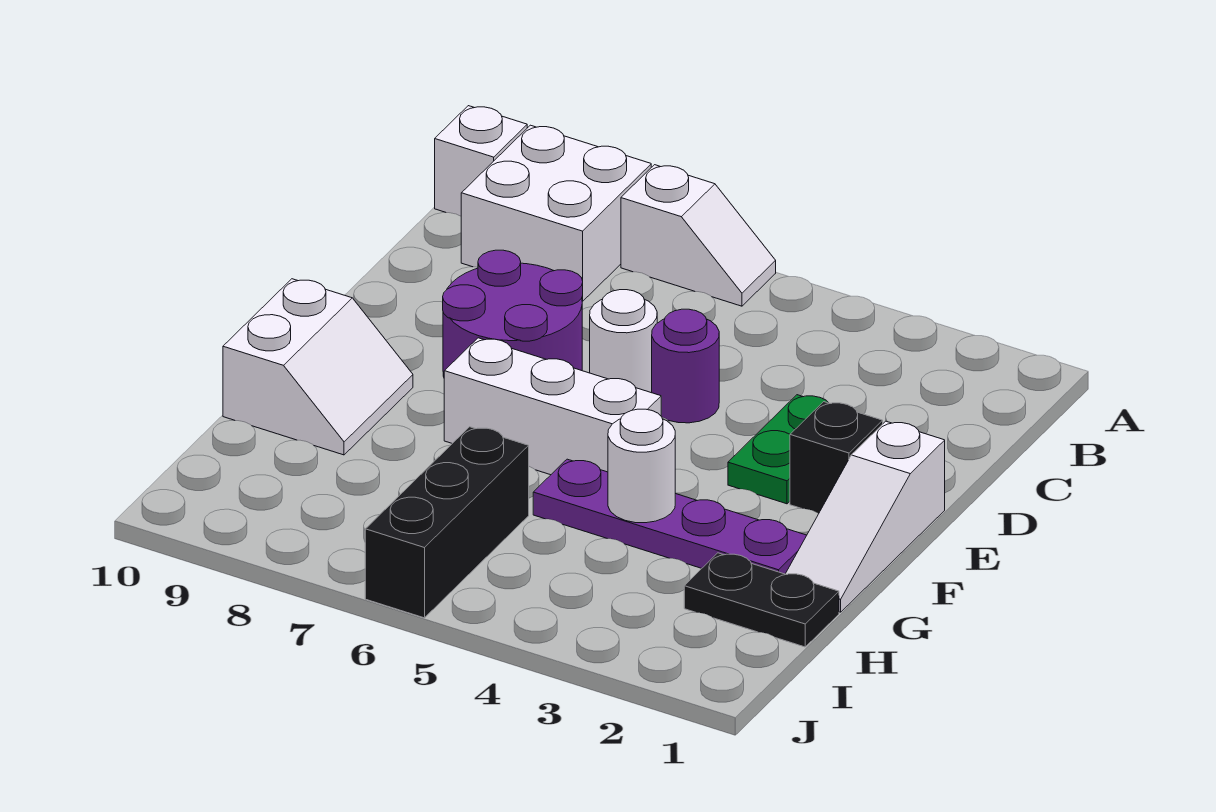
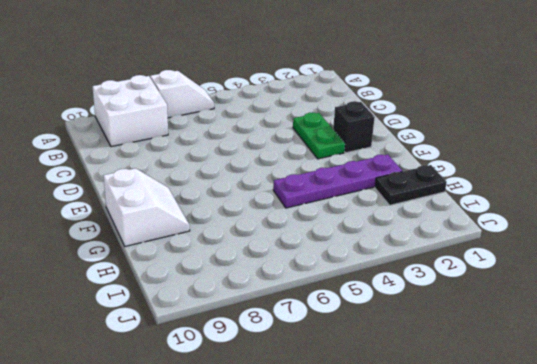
none -> white brick A10 level 1
none -> purple round brick D5 level 1
none -> white round brick D6 level 1

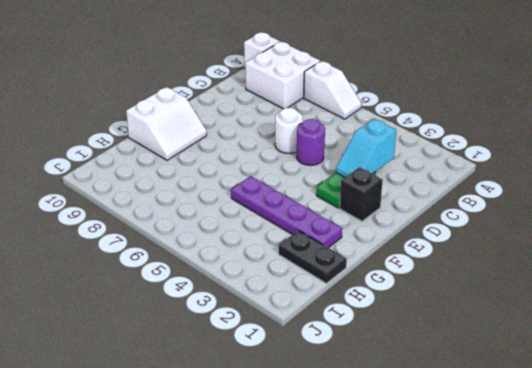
cyan slope C3:D3 level 2 top C -> none
none -> purple round brick D7:E8 level 1
none -> white slope E1:G1 level 1 top E
none -> white brick F5:F7 level 1

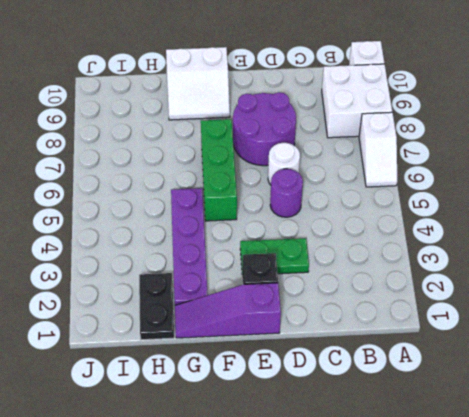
purple slope E1:G1 level 1 top E -> white slope E1:G1 level 1 top E
green brick F5:F7 level 1 -> white brick F5:F7 level 1
none -> black brick H6:J6 level 1
none -> white round brick G4 level 2

